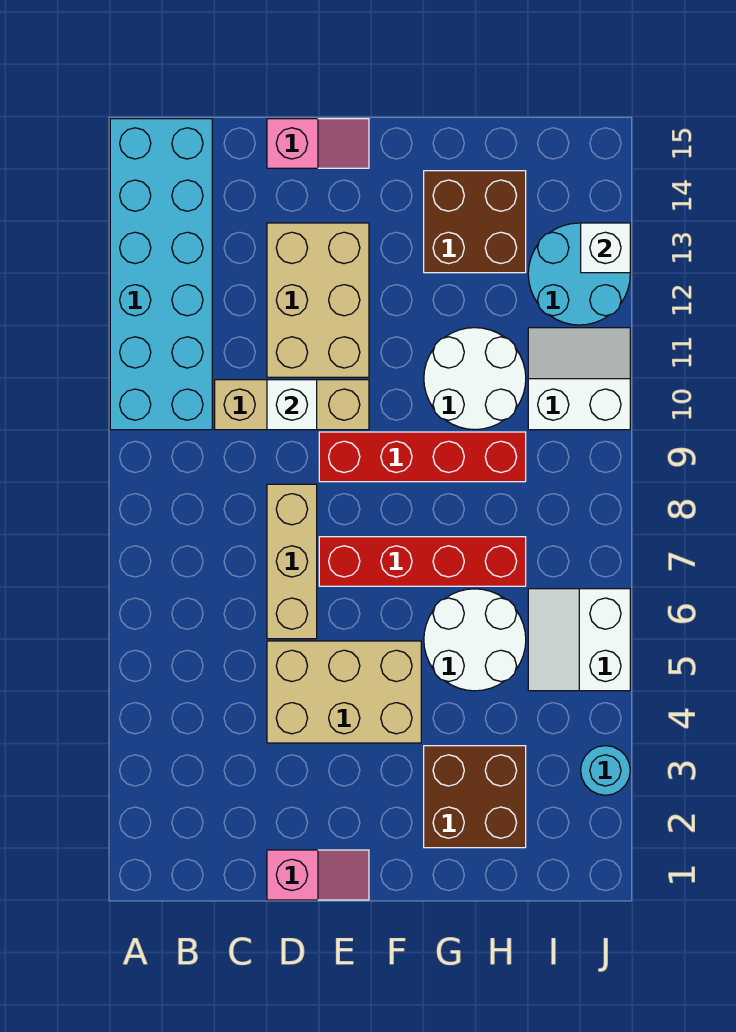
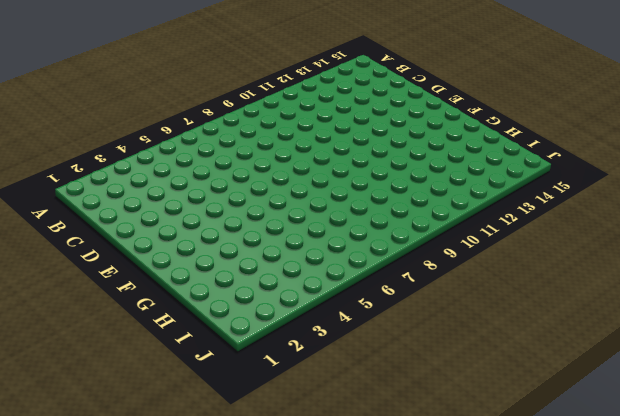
none -> cyan brick A10:B15 level 1
none -> tan brick C10:E10 level 1
none -> pink slope D1:E1 level 1 top D

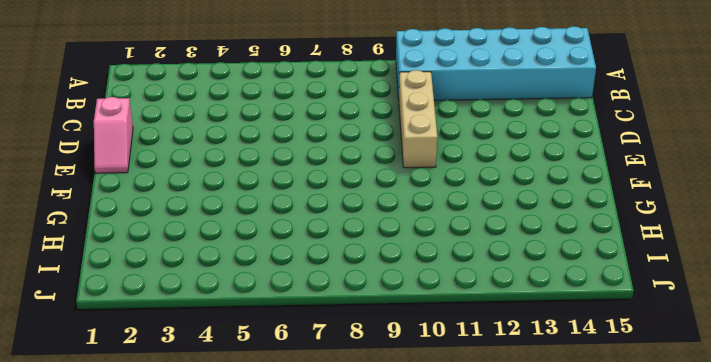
none -> tan brick D4:F5 level 1
none -> tan brick D6:D8 level 1
none -> tan brick D11:E13 level 1

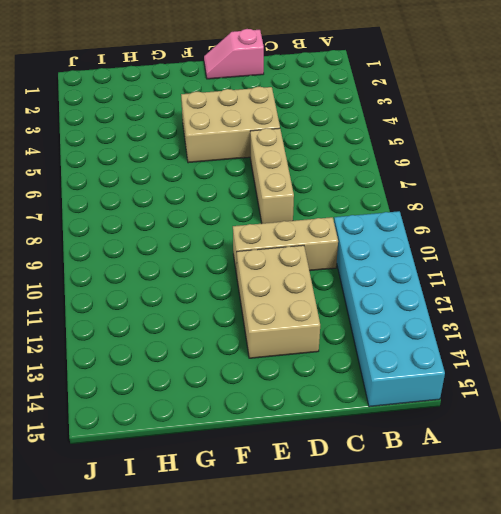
none -> pink slope D15:E15 level 1 top D
none -> red brick E7:H7 level 1
none -> red brick E9:H9 level 1

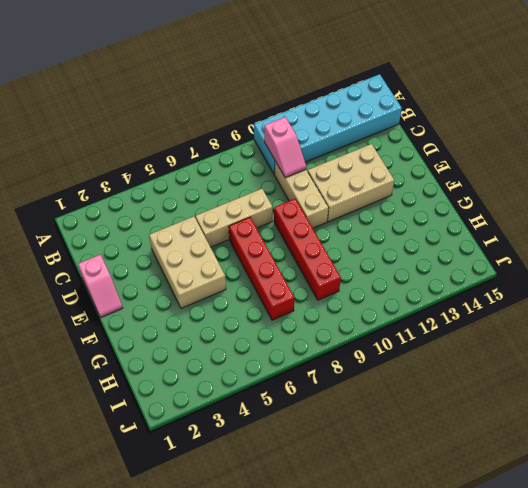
pink slope B10:C10 level 2 top B -> pink slope D15:E15 level 1 top D
none -> brown brick G2:H3 level 1
none -> white round brick G5:H6 level 1
none -> white round brick G10:H11 level 1

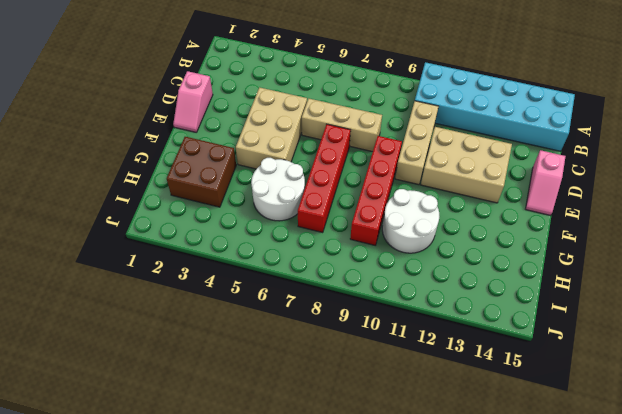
none -> brown brick G13:H14 level 1
none -> white slope I5:J6 level 1 top J
none -> white slope I10:J11 level 1 top 10

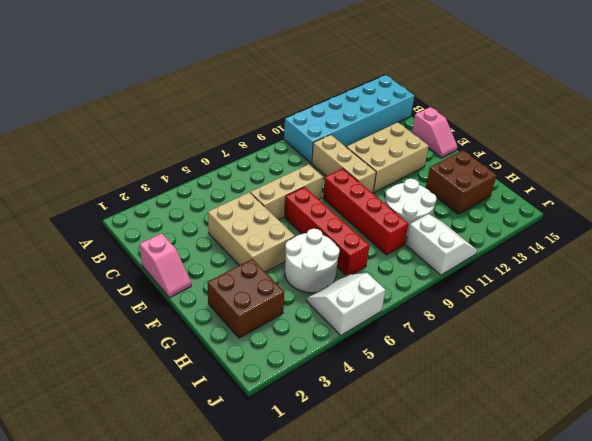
none -> cyan round brick I12:J13 level 1
none -> cyan round brick J3 level 1
none -> white brick D10 level 2

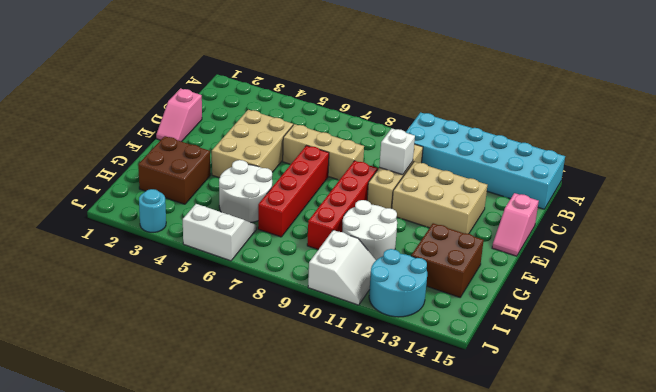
none -> white brick J13 level 2

